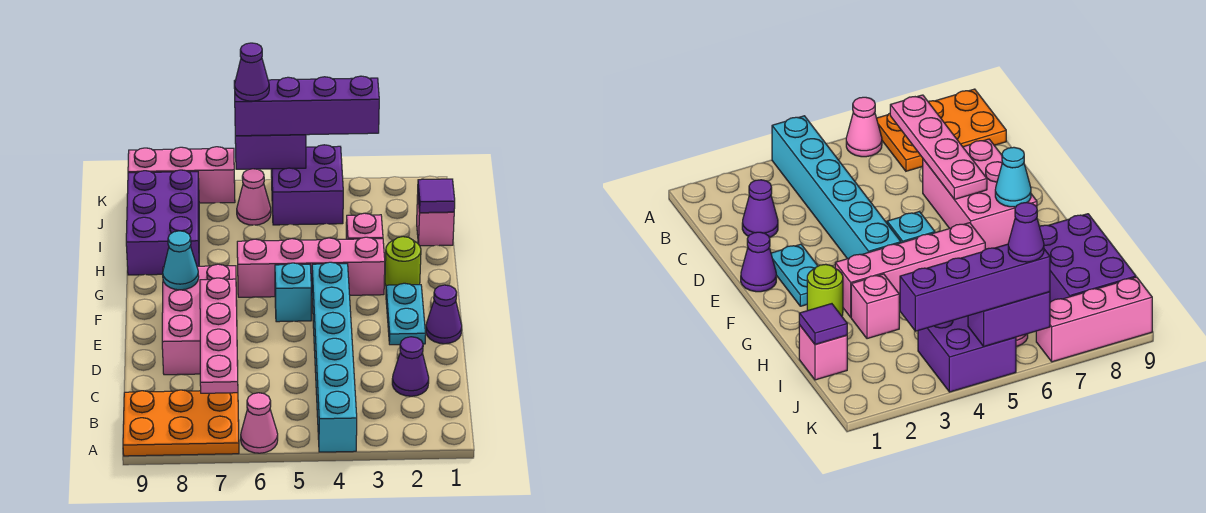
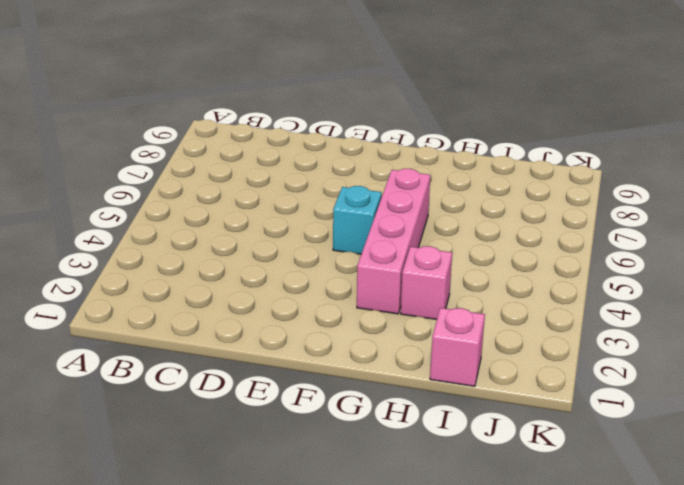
none -> cyan brick A4:F4 level 1
none -> pink cone A6 level 1
none -> orange plate A7:B9 level 1

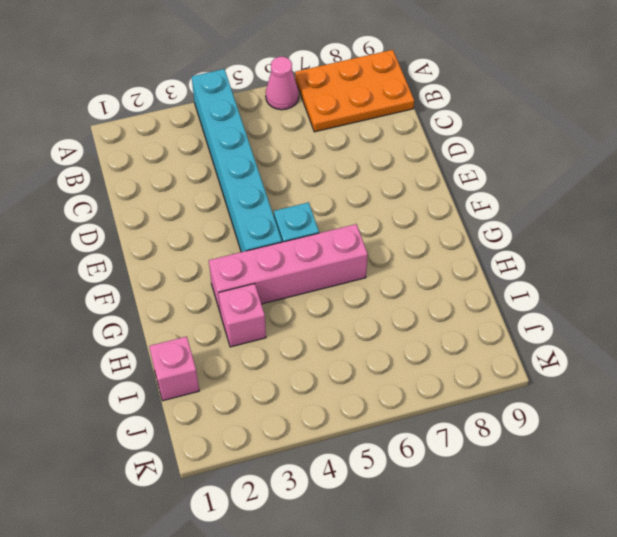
none -> purple cone C2 level 1
none -> pink brick D7:F8 level 1
none -> purple cone E1 level 1

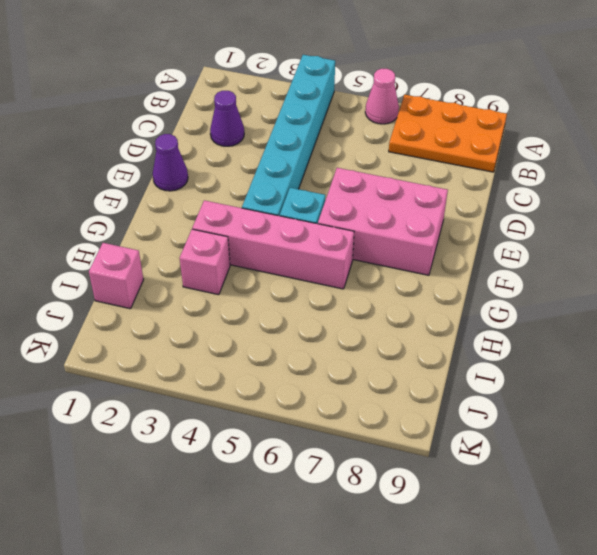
pink brick E6:F8 level 1 -> pink brick D7:F8 level 1
none -> cyan plate E2:F2 level 1
none -> lime round brick G2 level 1
none -> purple brick H8:J9 level 1

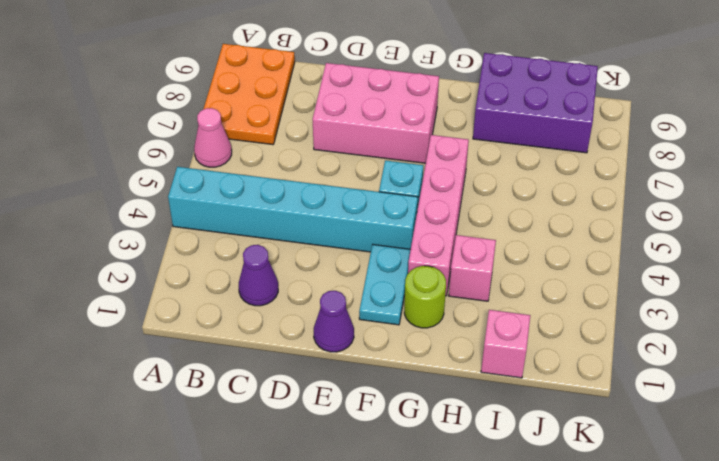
cyan plate F2:F3 level 1 -> cyan plate E2:F2 level 1
none -> purple brick J4:K5 level 1
none -> pink cone J6 level 1
none -> pink brick K7:K9 level 1

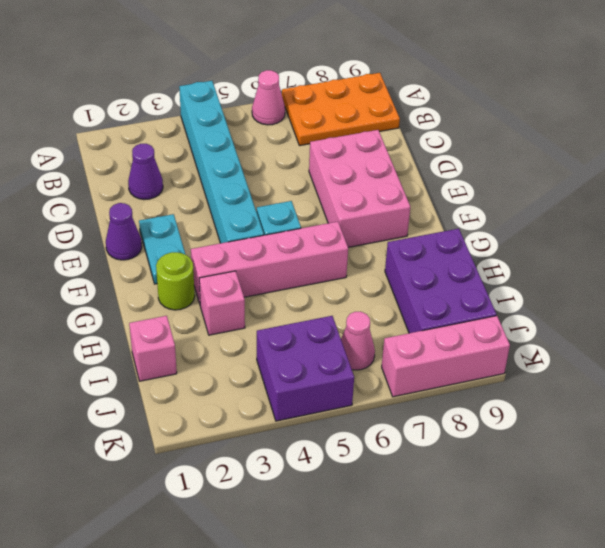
none -> pink plate B7:E7 level 2
none -> cyan cone F8 level 2
none -> purple tile I1 level 2

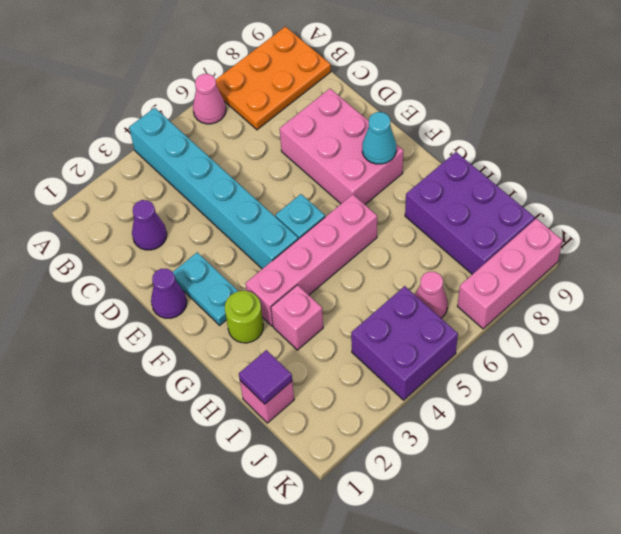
none -> pink plate B7:E7 level 2
none -> purple brick K5:K6 level 2
none -> purple brick K3:K6 level 3

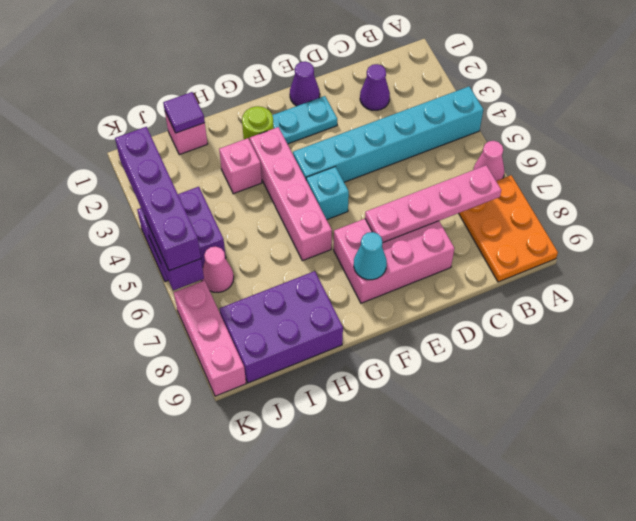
none -> purple cone K6 level 4

